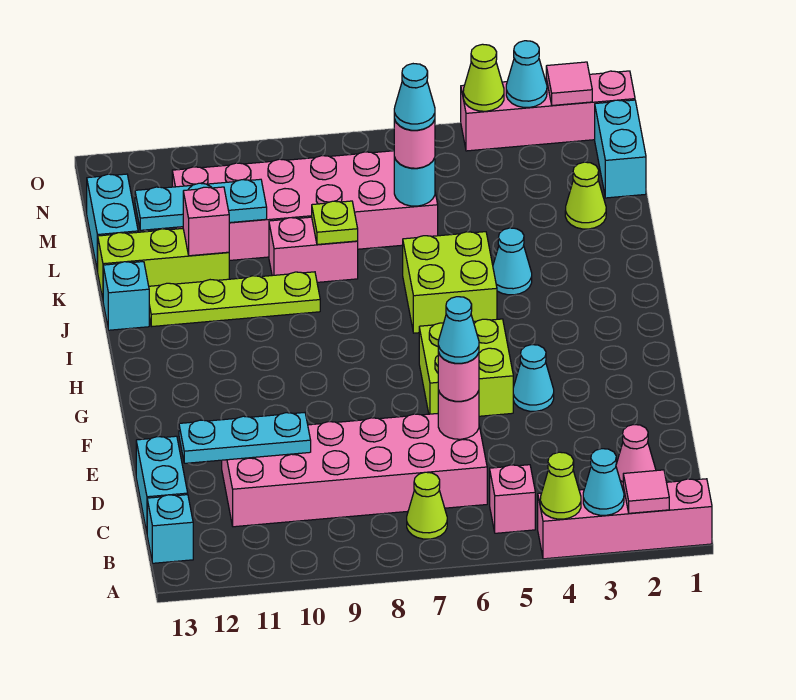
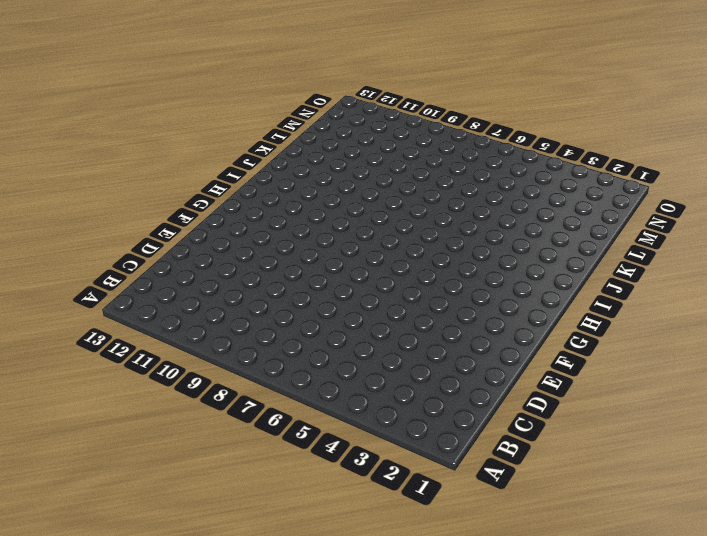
none -> pink brick A1:A4 level 1
none -> pink brick B5 level 1
none -> lime cone B7 level 1
none -> cyan brick B13 level 1

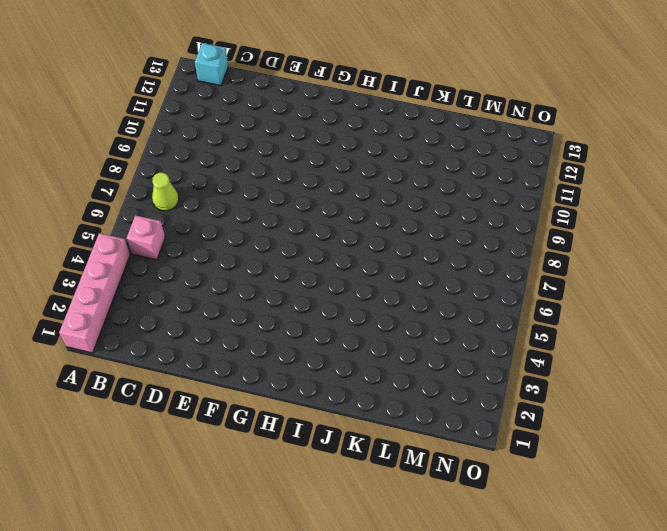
none -> pink cone C2 level 1
none -> pink brick C6:D11 level 1
none -> cyan brick C13:D13 level 1
none -> cyan cone F4 level 1

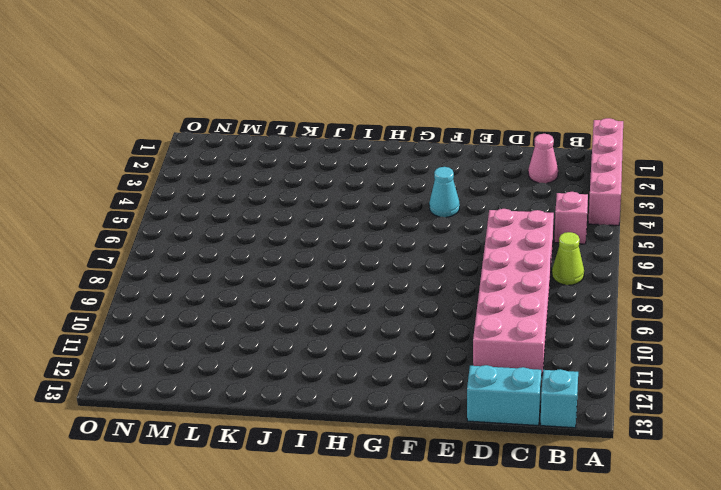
none -> lime brick F5:G6 level 1
none -> lime brick I5:J6 level 1
none -> cyan cone J4 level 1
none -> lime plate J9:J12 level 1

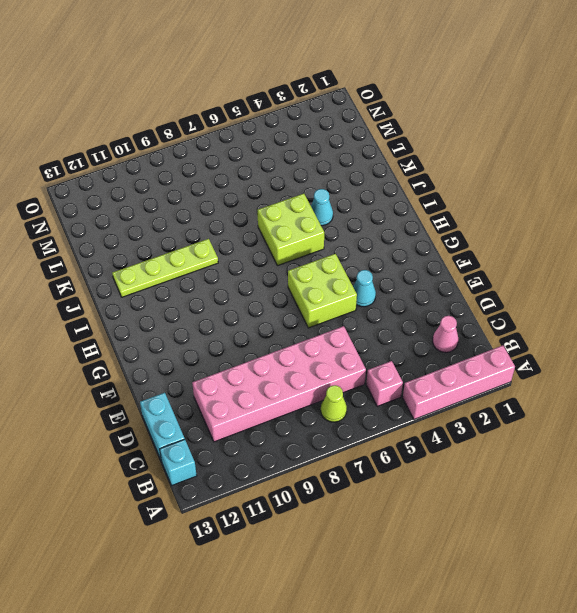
none -> cyan brick J13 level 1
none -> pink brick K8:K9 level 1
none -> lime brick K11:K13 level 1
none -> lime cone L2 level 1

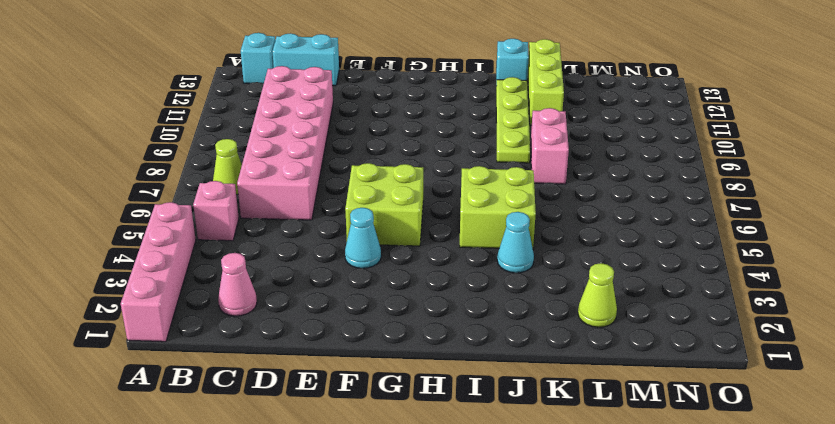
none -> pink brick L6:M11 level 1
none -> cyan brick L13:M13 level 1
none -> cyan brick M1:N1 level 1
none -> pink brick O1:O4 level 1

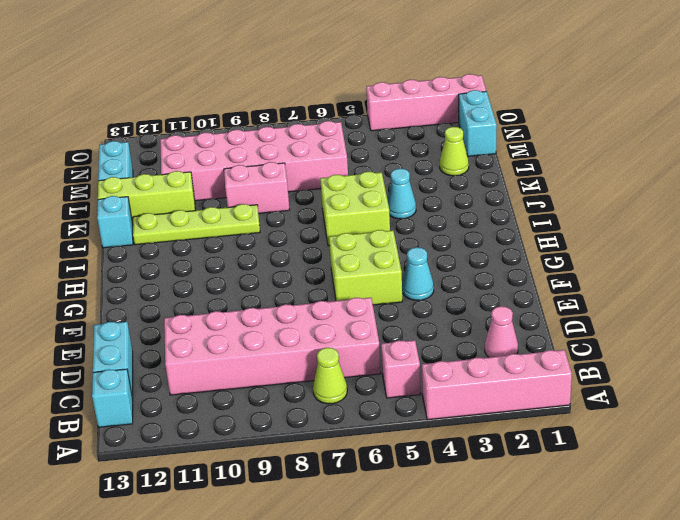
none -> pink tile A2 level 2
none -> cyan cone A3 level 2
none -> lime cone A4 level 2
none -> pink round brick D6 level 2

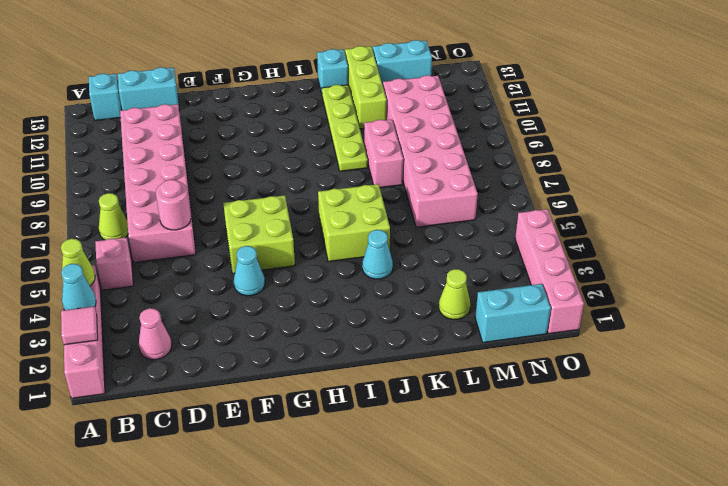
none -> cyan plate D10:D12 level 2
none -> lime plate K8 level 2
none -> pink brick K11 level 2
none -> cyan round brick L6 level 2

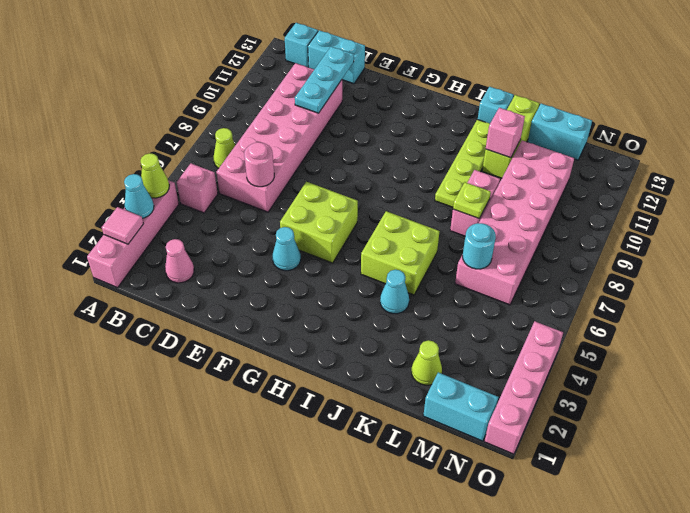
none -> cyan plate L10:L12 level 2
none -> pink tile O2 level 2
none -> cyan cone O3 level 2
none -> lime cone O4 level 2

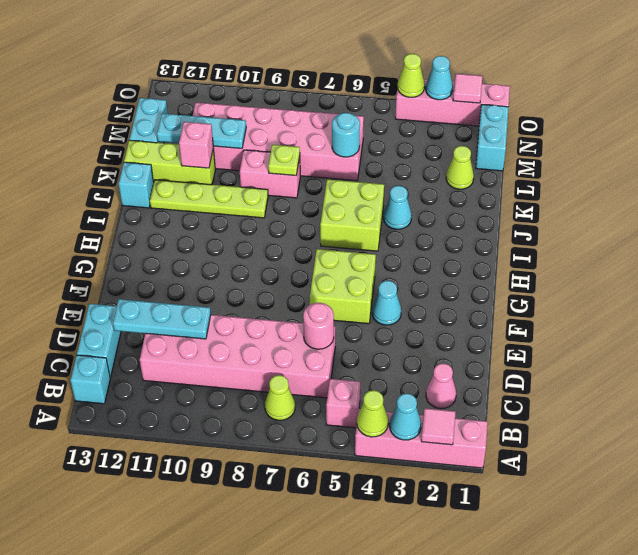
none -> pink round brick D6 level 3
none -> pink round brick L6 level 3
none -> cyan cone D6 level 4
none -> cyan cone L6 level 4

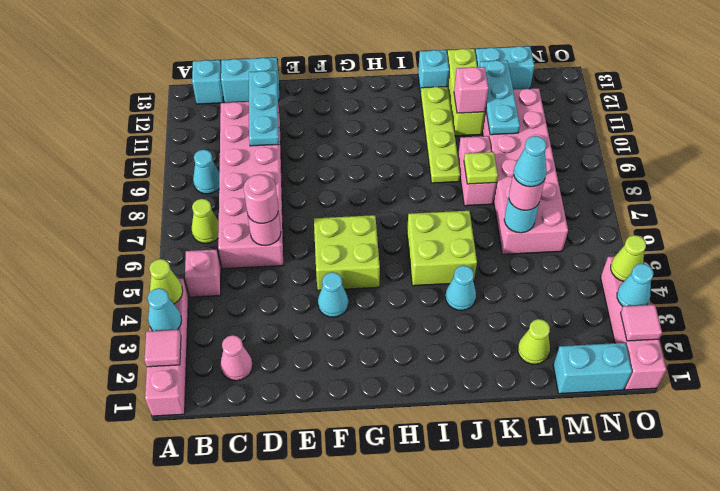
cyan cone B9 level 1 -> cyan cone D6 level 4

